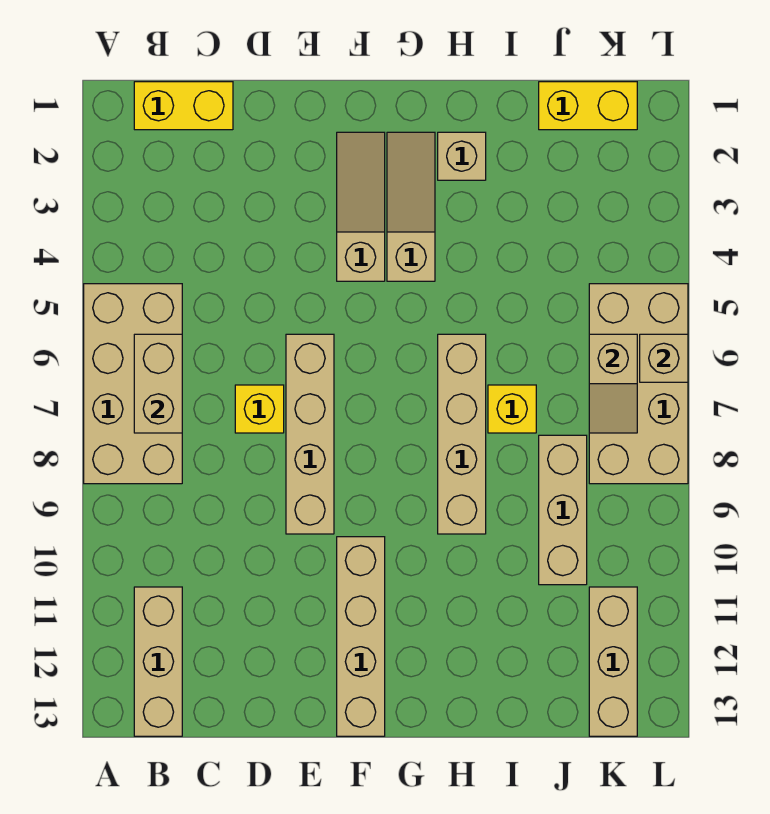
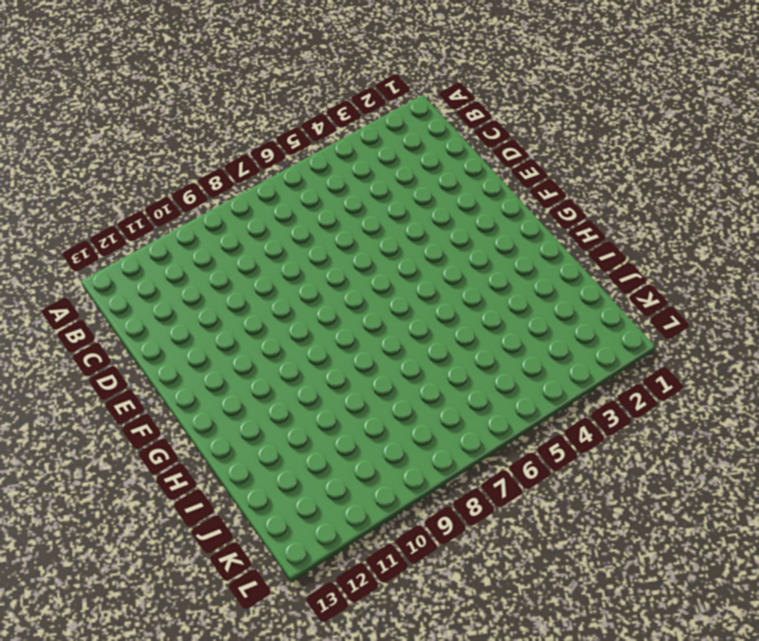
none -> tan brick A5:B8 level 1
none -> yellow brick B1:C1 level 1
none -> tan brick B11:B13 level 1

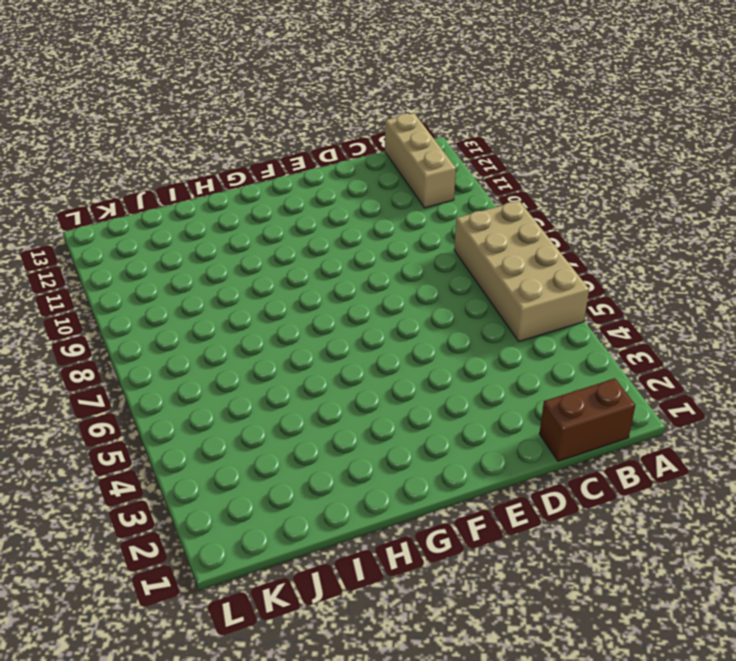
brown brick B1:C1 level 1 -> yellow brick B1:C1 level 1
none -> yellow brick D7 level 1
none -> tan brick E6:E9 level 1
none -> tan slope F2:F4 level 1 top 4

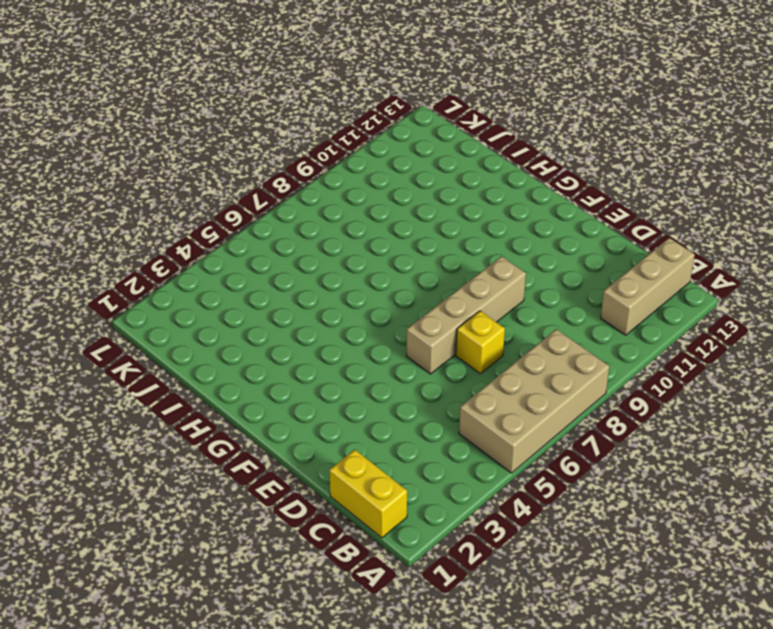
none -> tan slope F2:F4 level 1 top 4
none -> tan brick F10:F13 level 1
none -> tan slope G2:G4 level 1 top 4

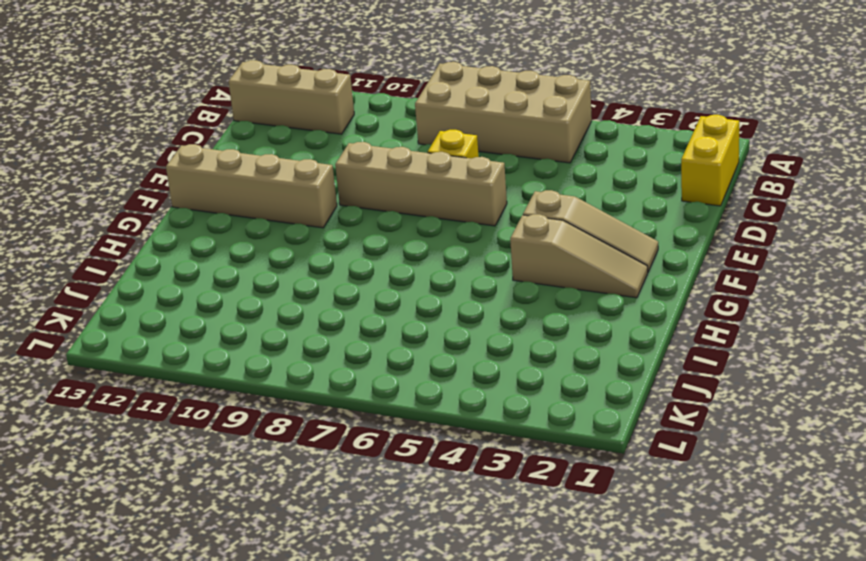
none -> tan brick H2 level 1
none -> tan brick H6:H9 level 1
none -> yellow brick I7 level 1

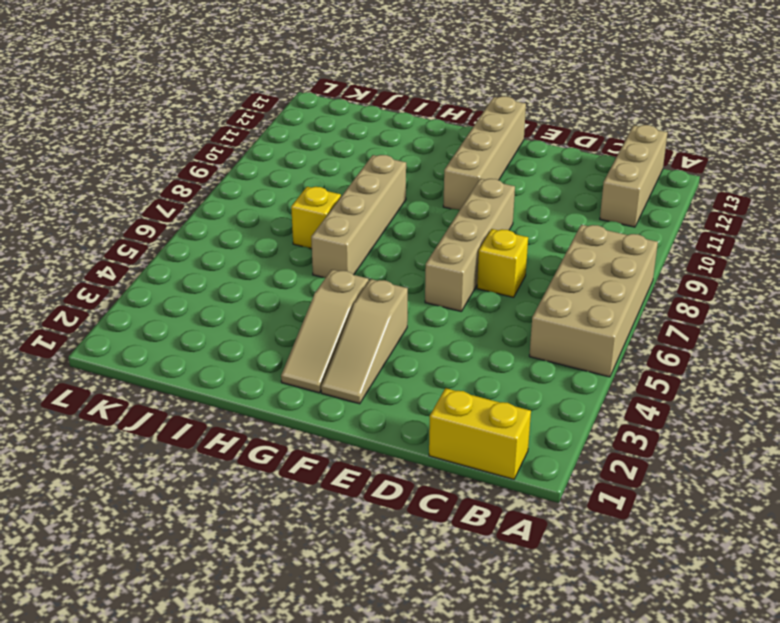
none -> tan brick H2 level 1
none -> yellow brick J1:K1 level 1
none -> tan brick J8:J10 level 1

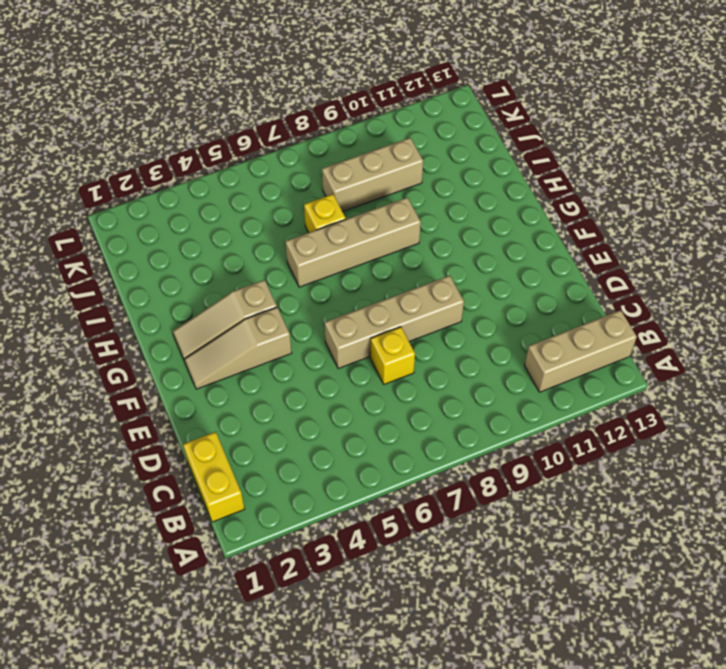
none -> tan brick A5:B8 level 1
none -> tan brick F10:F13 level 1
none -> tan brick H2 level 1

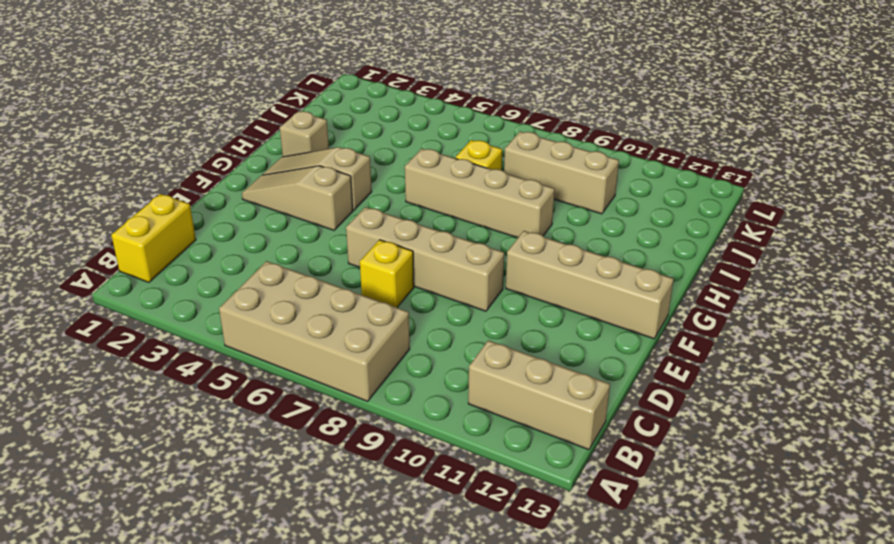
none -> yellow brick J1:K1 level 1
none -> tan brick K5:L8 level 1
none -> tan brick K11:K13 level 1

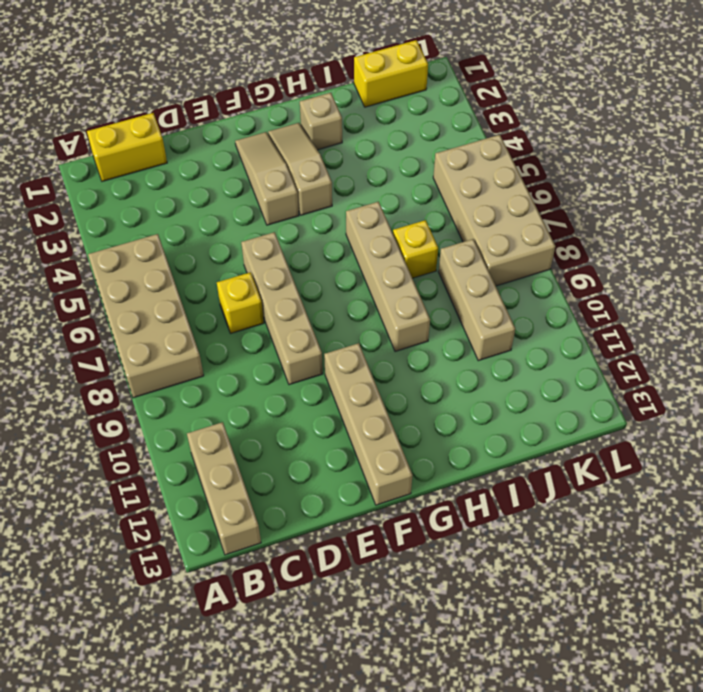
none -> tan brick K11:K13 level 1
none -> tan brick B6:B7 level 2
none -> tan slope K6:K7 level 2 top 6

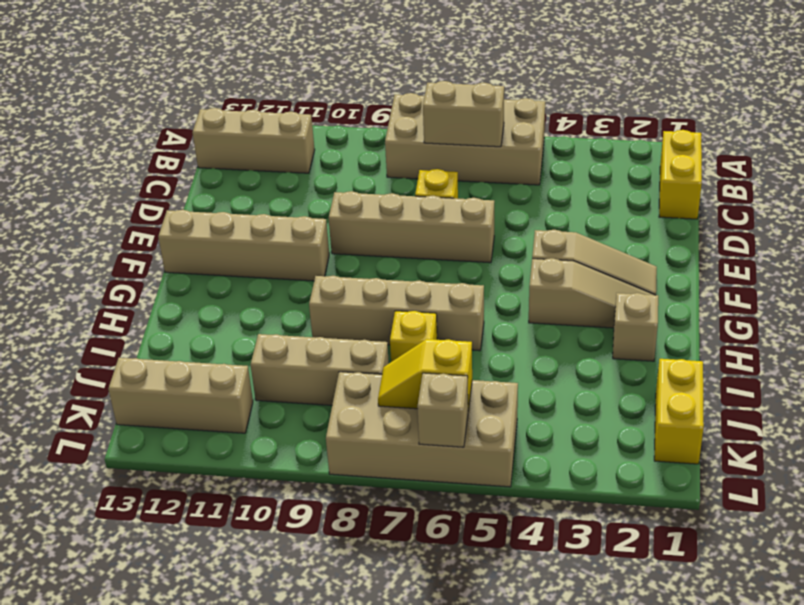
yellow slope K6:K7 level 2 top 6 -> tan slope K6:K7 level 2 top 6

